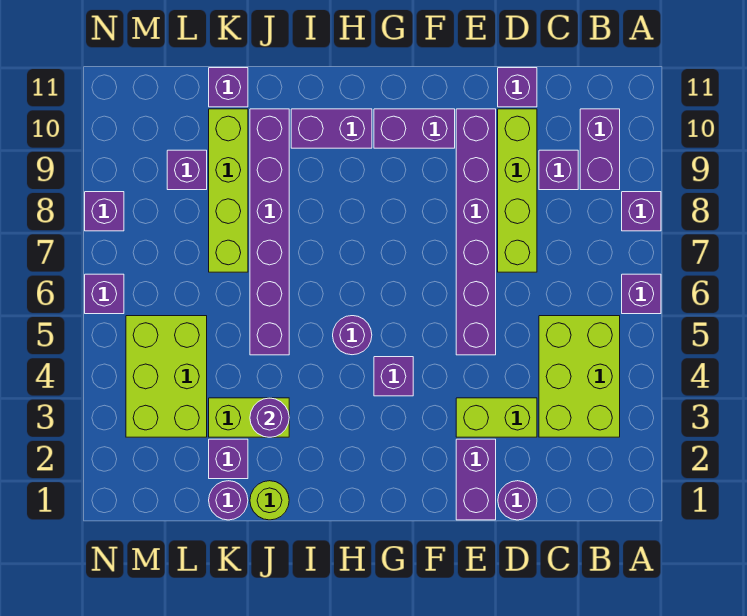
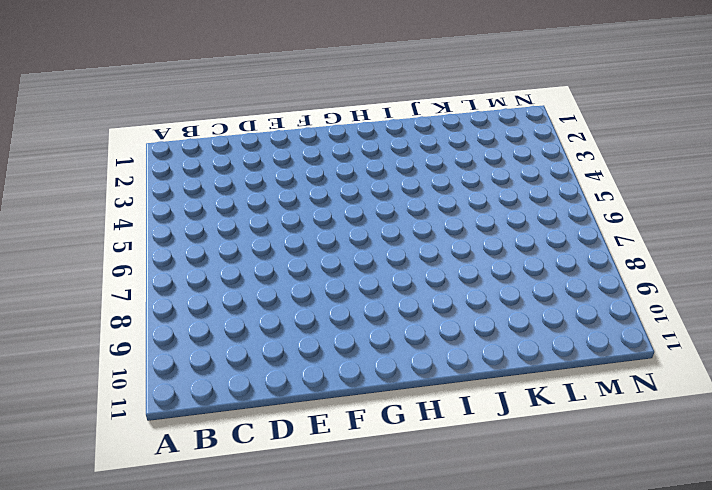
none -> purple brick A6 level 1
none -> purple brick A8 level 1
none -> lime brick B3:C5 level 1

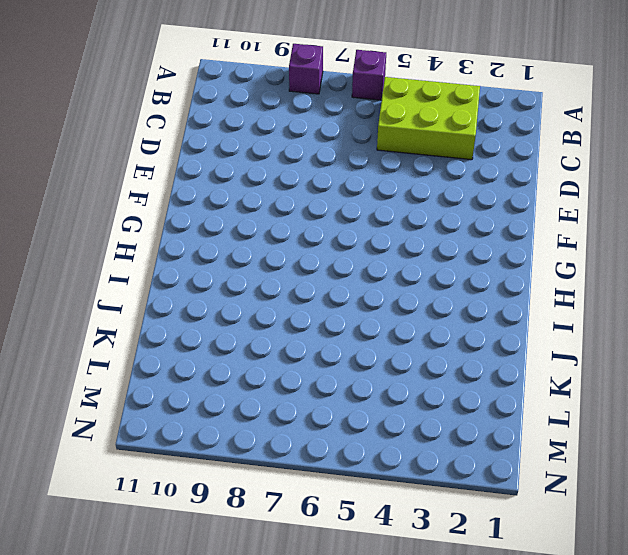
none -> purple brick B9:B10 level 1
none -> purple brick C9 level 1
none -> purple round brick D1 level 1

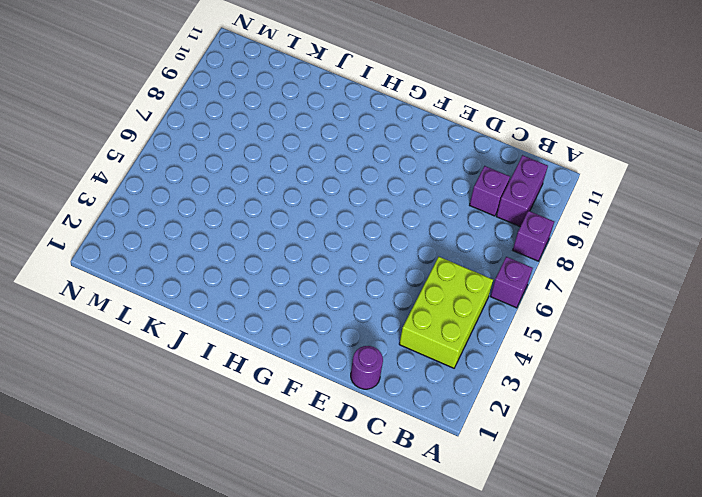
none -> lime brick D3:E3 level 1
none -> lime brick D7:D10 level 1
none -> purple brick D11 level 1

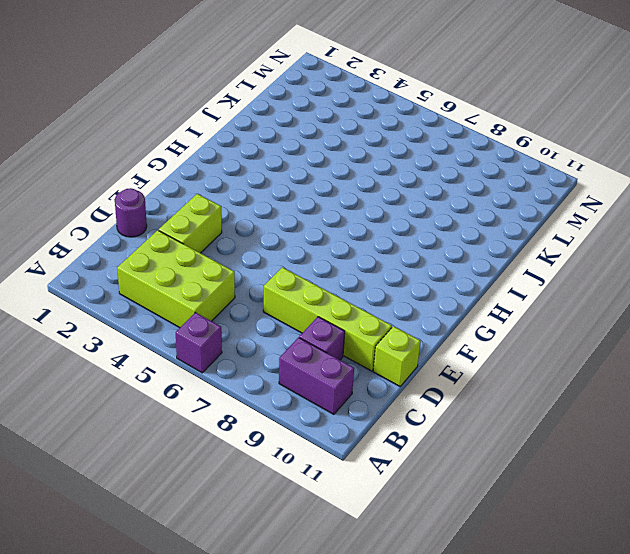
lime brick D11 level 1 -> purple brick D11 level 1
none -> purple brick A8 level 1
none -> purple brick E1:E2 level 1
none -> purple brick E5:E10 level 1

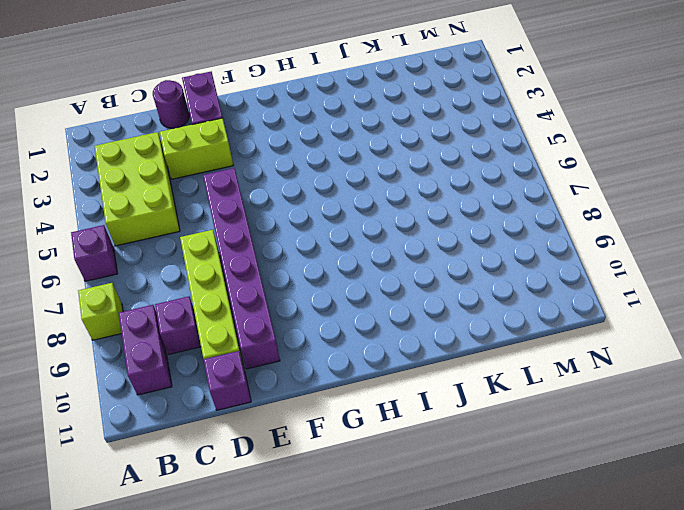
lime brick A8 level 1 -> purple brick A8 level 1
none -> purple brick F10:G10 level 1
none -> purple brick G4 level 1
none -> purple round brick H5 level 1

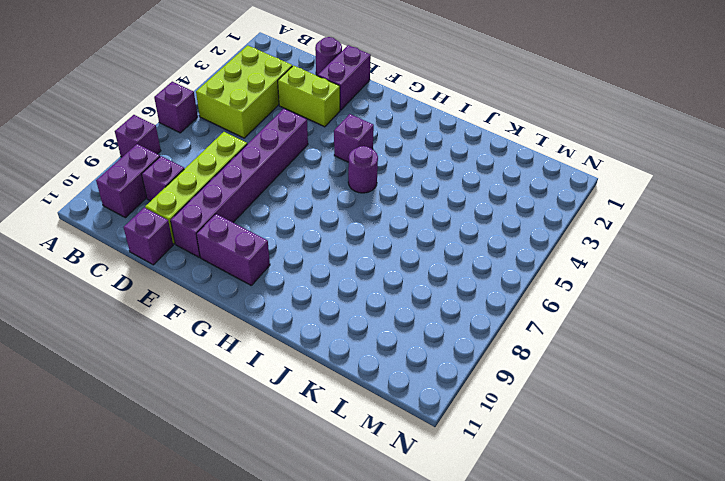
none -> purple brick H10:I10 level 1
none -> lime round brick J1 level 1
none -> lime brick J3:K3 level 1

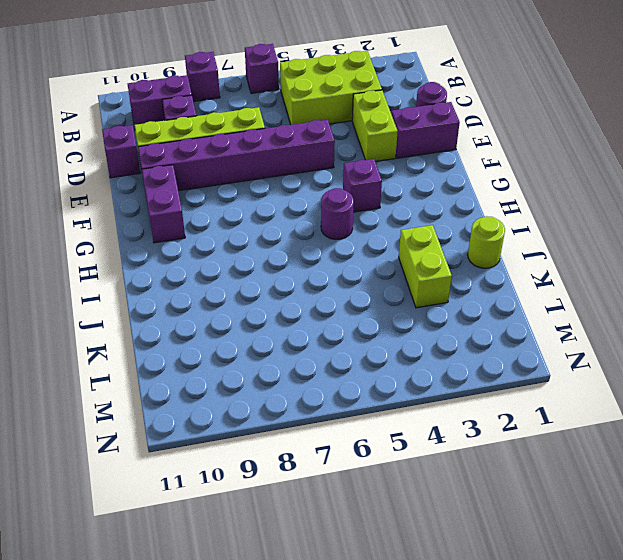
none -> purple brick H10:I10 level 1
none -> purple brick J5:J10 level 1
none -> purple round brick K1 level 1

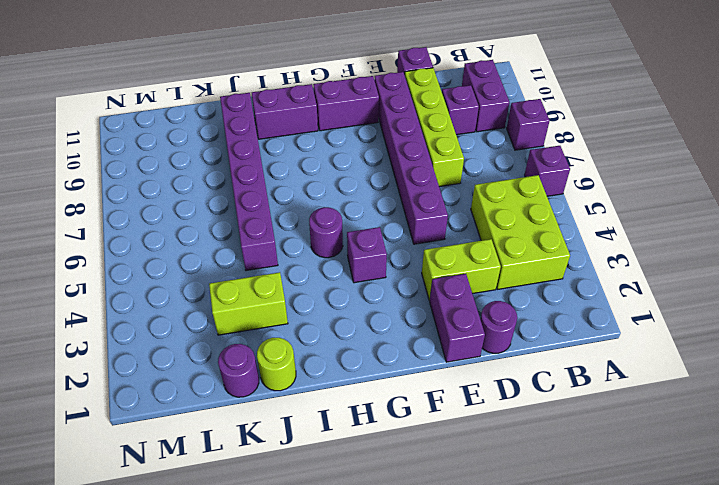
none -> purple brick K2 level 1
none -> lime brick K7:K10 level 1
none -> purple brick K11 level 1

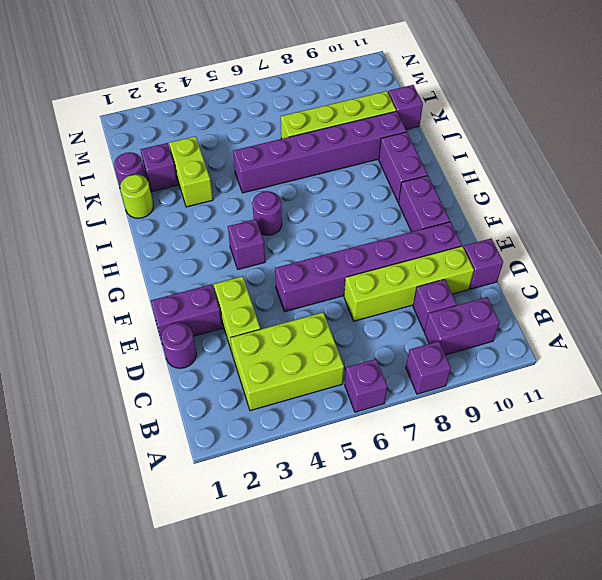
none -> lime brick L3:M5 level 1
none -> purple brick L9 level 1
none -> purple brick N6 level 1

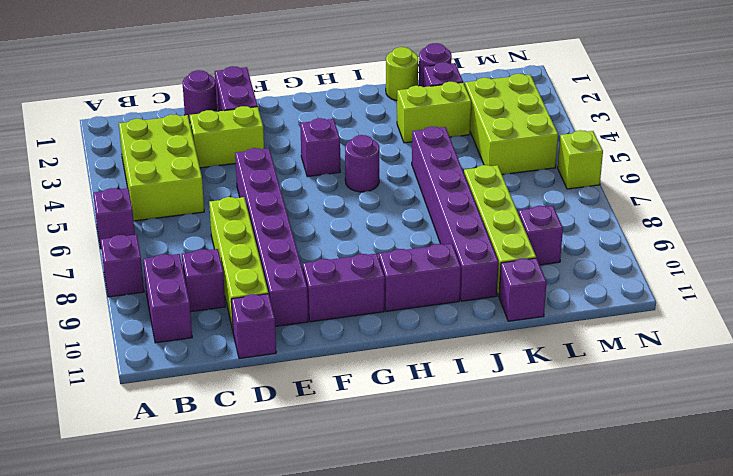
lime brick N6 level 1 -> purple brick N6 level 1
none -> purple brick N8 level 1
none -> purple round brick J3 level 2

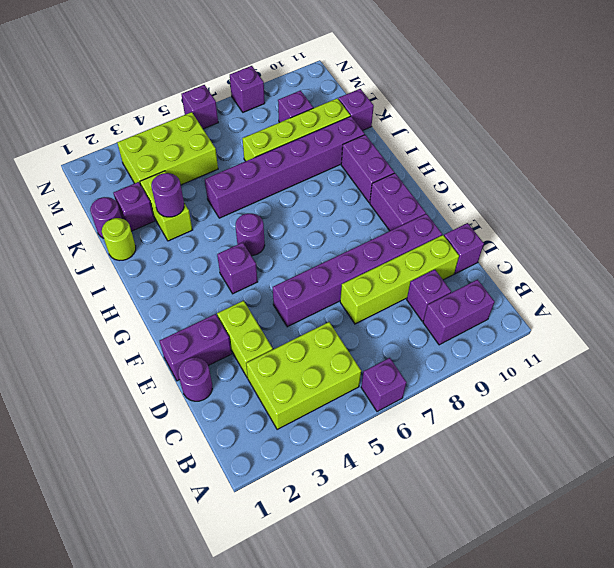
none -> purple brick A8 level 1

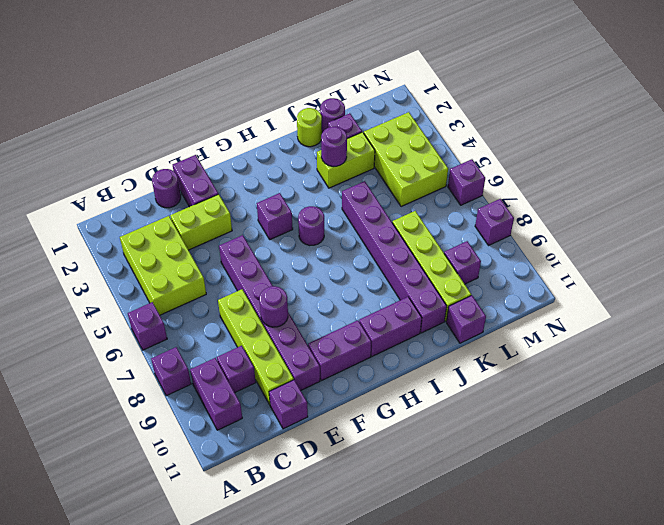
purple round brick E8 level 2 -> none

